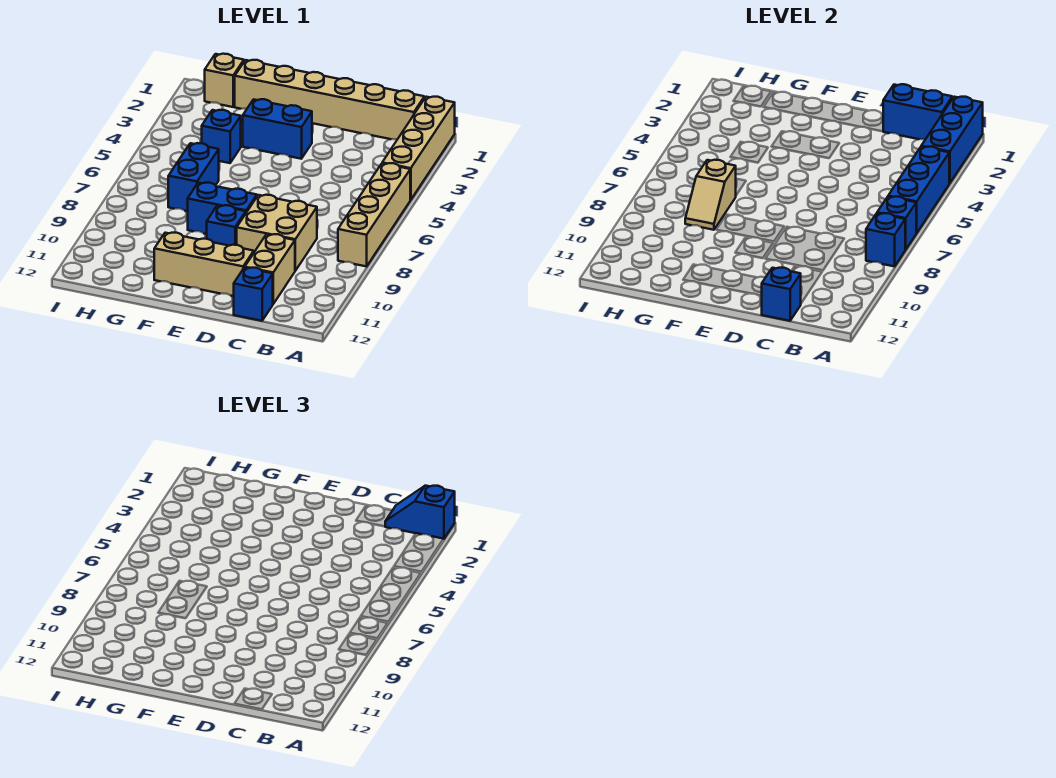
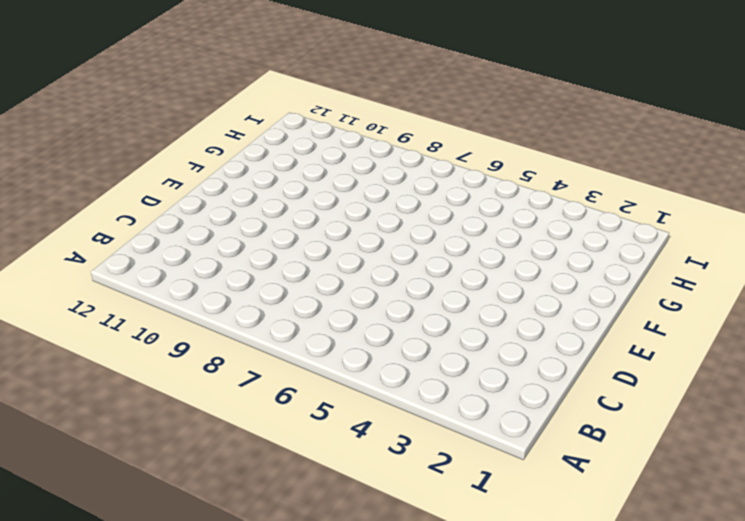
none -> tan brick A1:A4 level 1
none -> tan brick A5:A8 level 1
none -> tan brick B1:G1 level 1

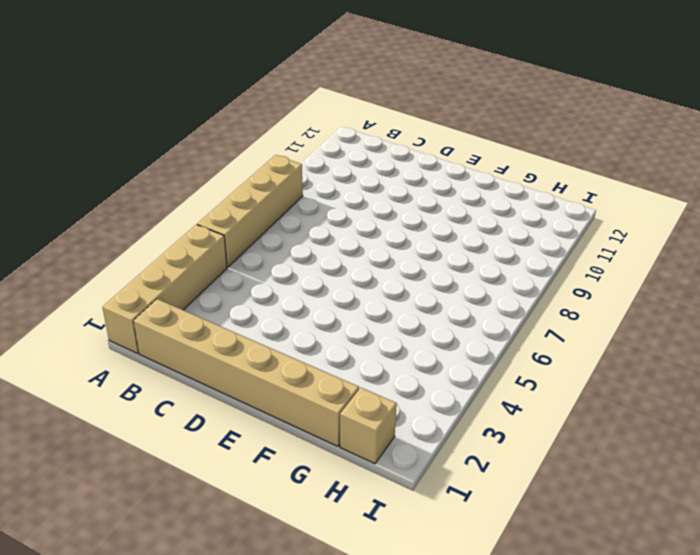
none -> tan brick C8:D9 level 1
none -> tan brick C10:C11 level 1
none -> blue brick C12 level 1

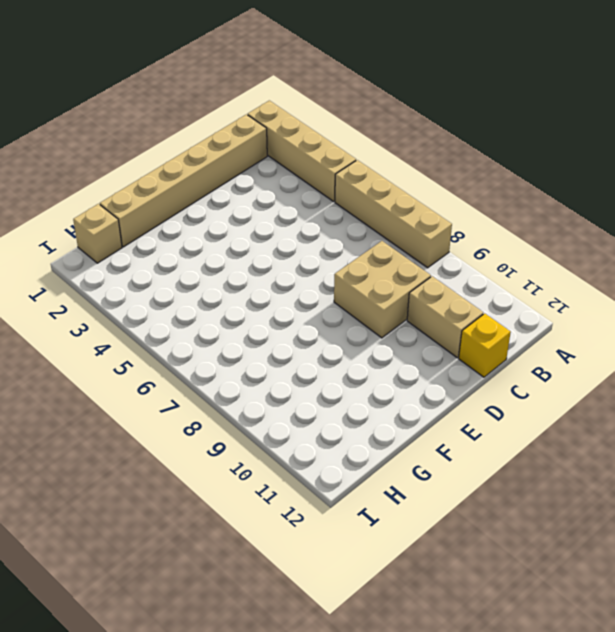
yellow brick C12 level 1 -> blue brick C12 level 1
none -> tan brick D11:F11 level 1
none -> blue brick E3:F3 level 1
none -> blue brick E8:F8 level 1

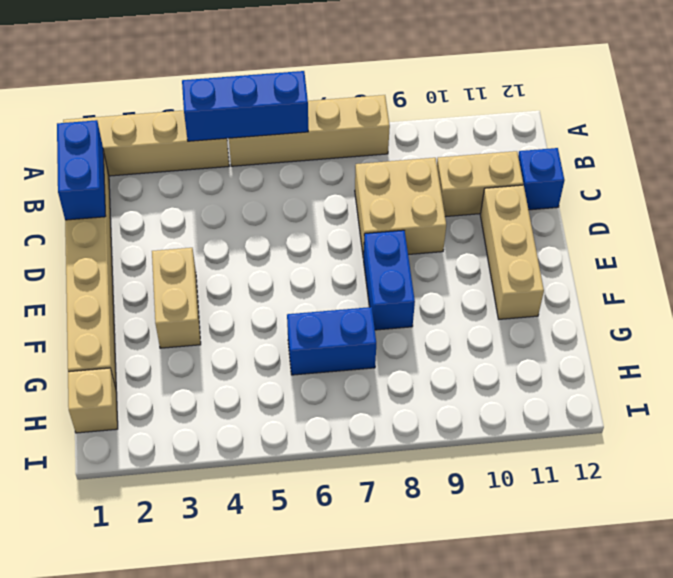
tan brick E3:F3 level 1 -> blue brick E3:F3 level 1
none -> blue brick E9 level 1
none -> blue brick G4 level 1
none -> blue brick A1:A3 level 2

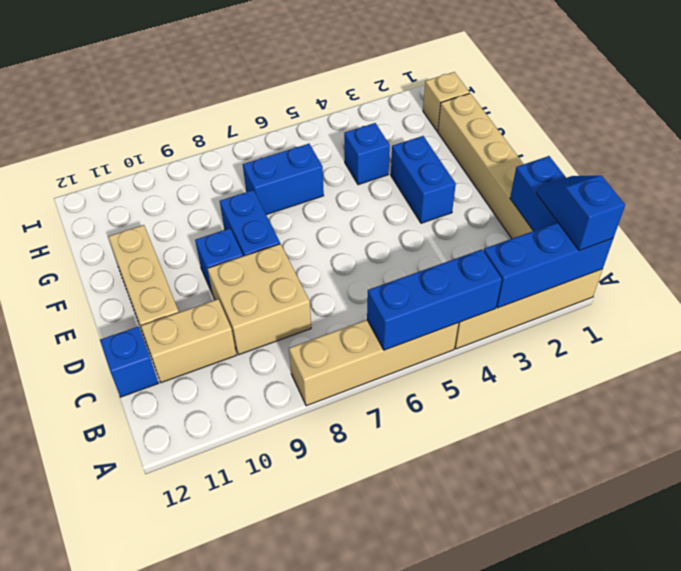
none -> blue brick A7 level 2
none -> blue brick A8 level 2
none -> blue brick C12 level 2

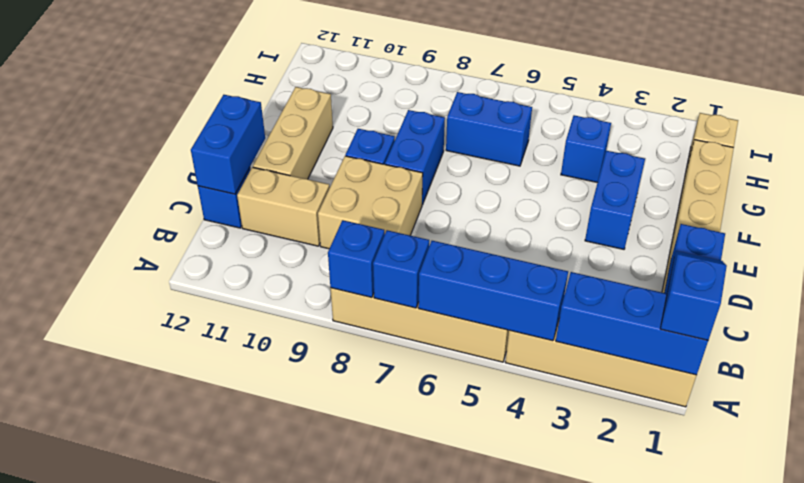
blue brick C12:D12 level 2 -> blue brick C12 level 2
none -> tan slope G7:G8 level 2 top 7

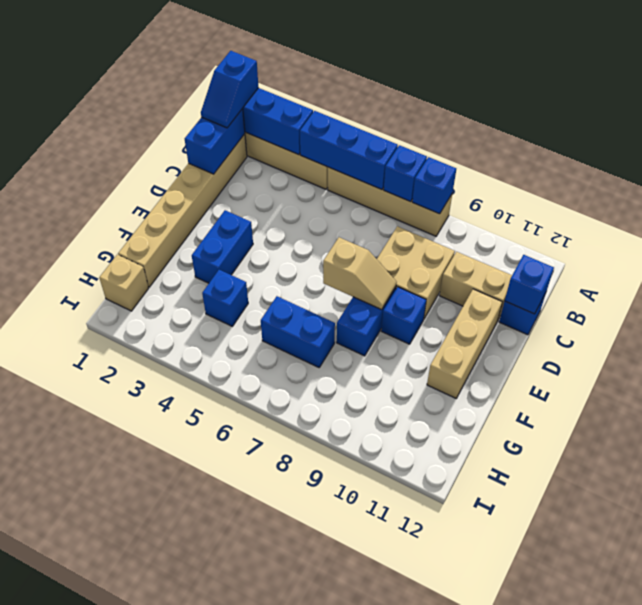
tan slope E7:E8 level 2 top 7 -> tan slope G7:G8 level 2 top 7

